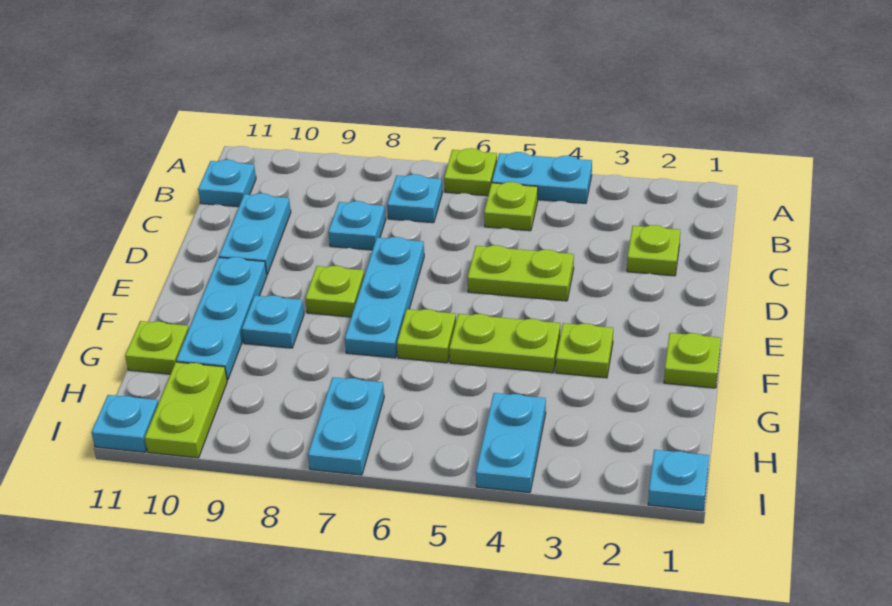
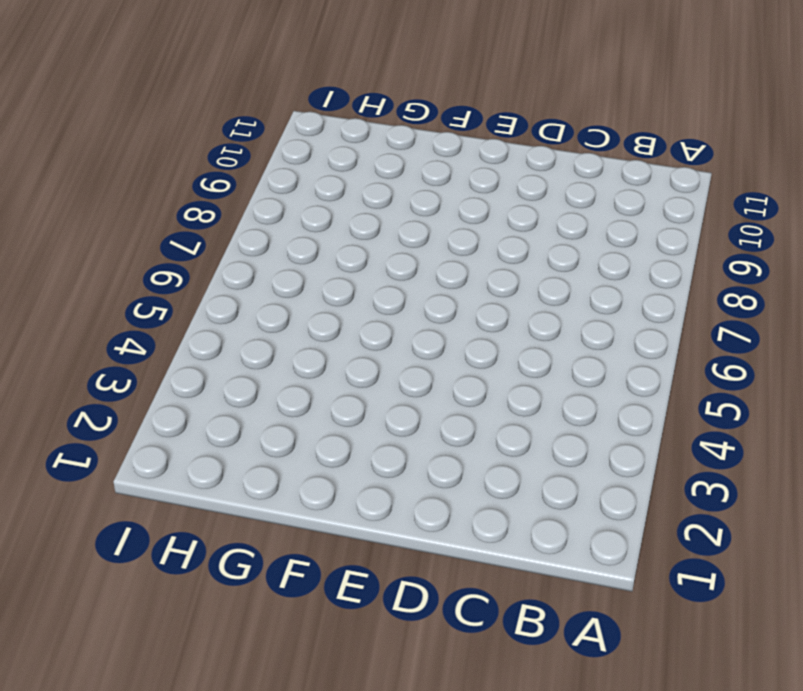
none -> cyan plate A4:A5 level 1
none -> lime plate A6 level 1
none -> lime plate B5 level 1

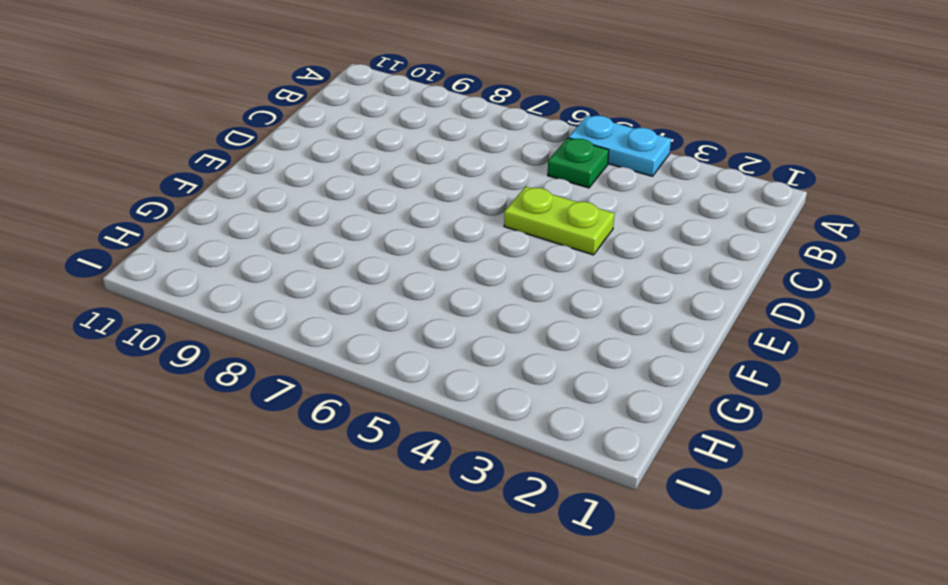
green plate B5 level 1 -> lime plate B5 level 1
none -> lime plate A6 level 1
none -> cyan plate B7 level 1
none -> cyan plate B11 level 1

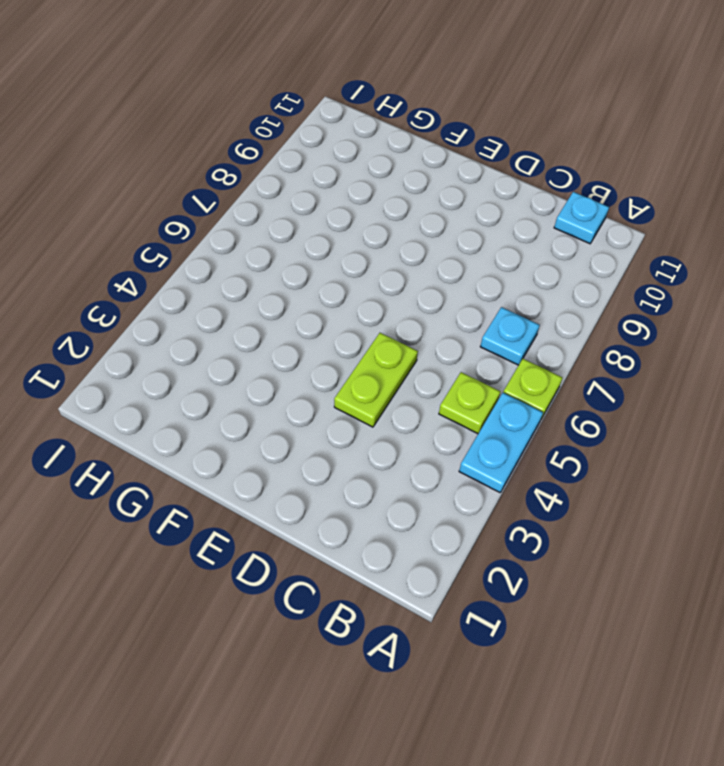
none -> lime plate C2 level 1
none -> cyan plate C8 level 1
none -> cyan plate C10:D10 level 1

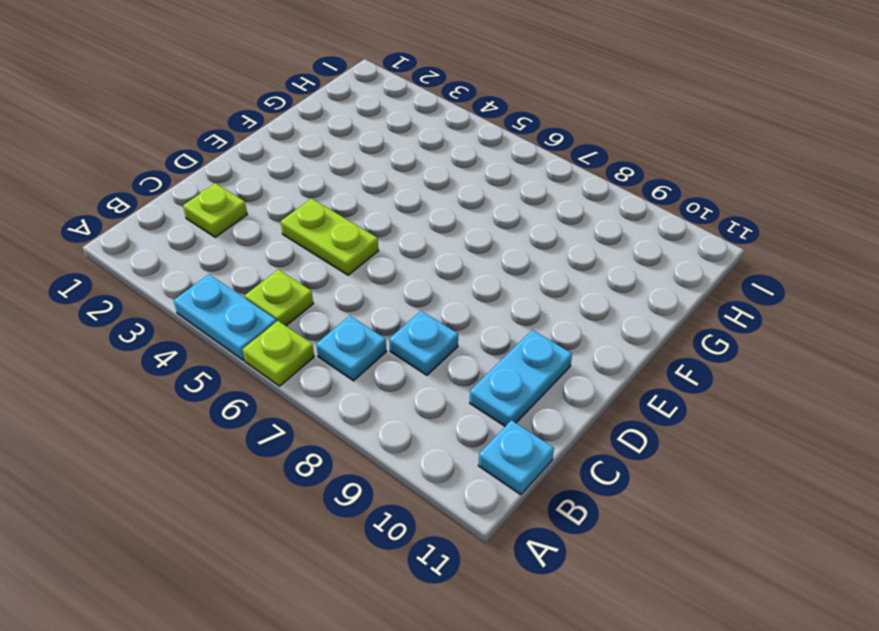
none -> cyan plate D7:F7 level 1
none -> lime plate E8 level 1
none -> cyan plate E10:G10 level 1

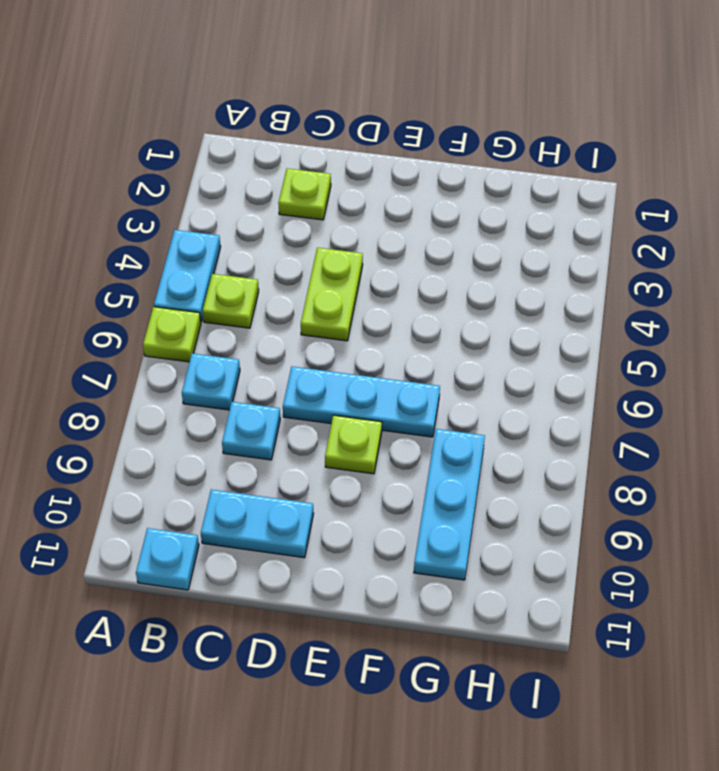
cyan plate G8:G10 level 1 -> cyan plate E10:G10 level 1
none -> lime plate F1 level 1
none -> lime plate F3 level 1
none -> lime plate F4:F5 level 1

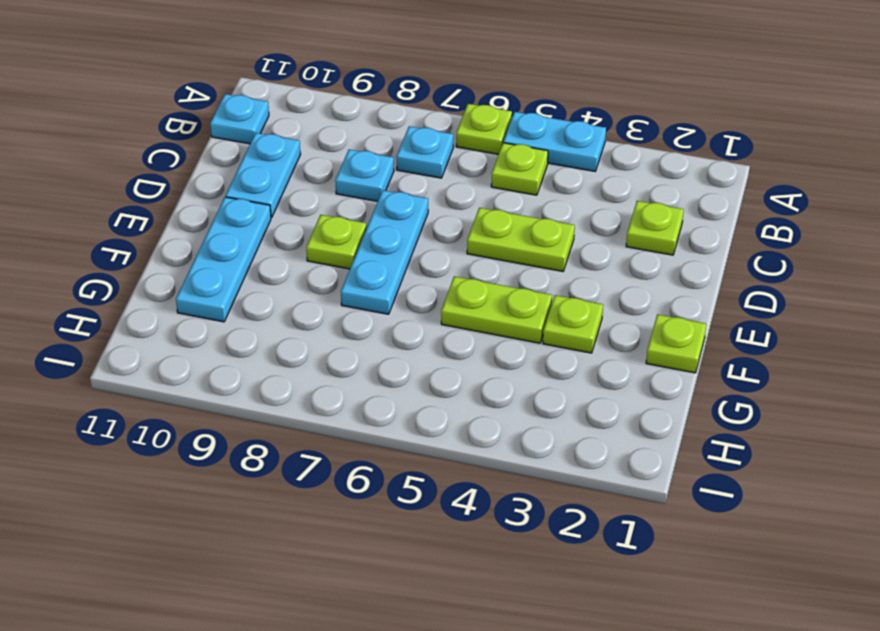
none -> lime plate F6 level 1
none -> cyan plate F9 level 1
none -> lime plate G11 level 1

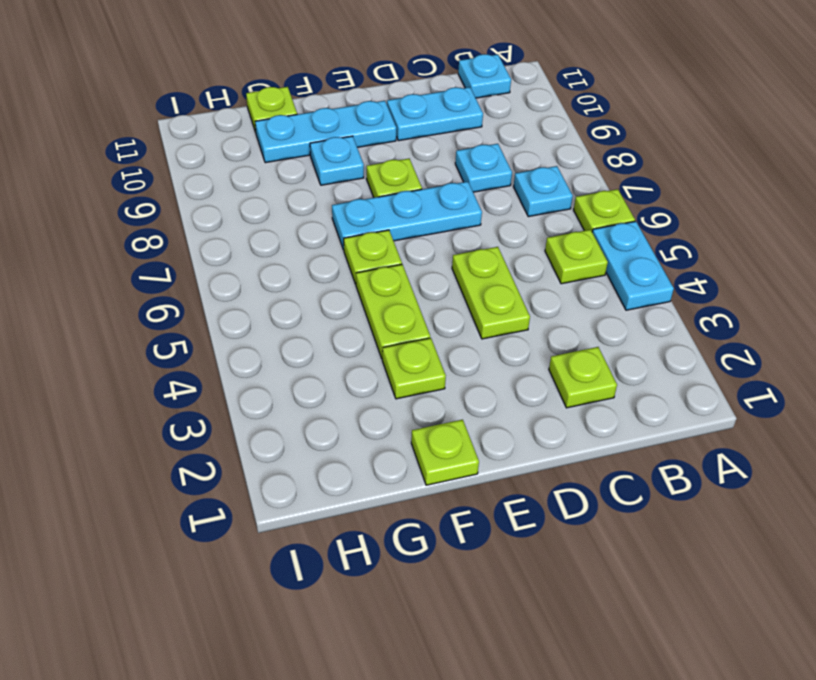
none -> cyan plate H4:I4 level 1
none -> cyan plate H7:I7 level 1
none -> lime plate H10:I10 level 1

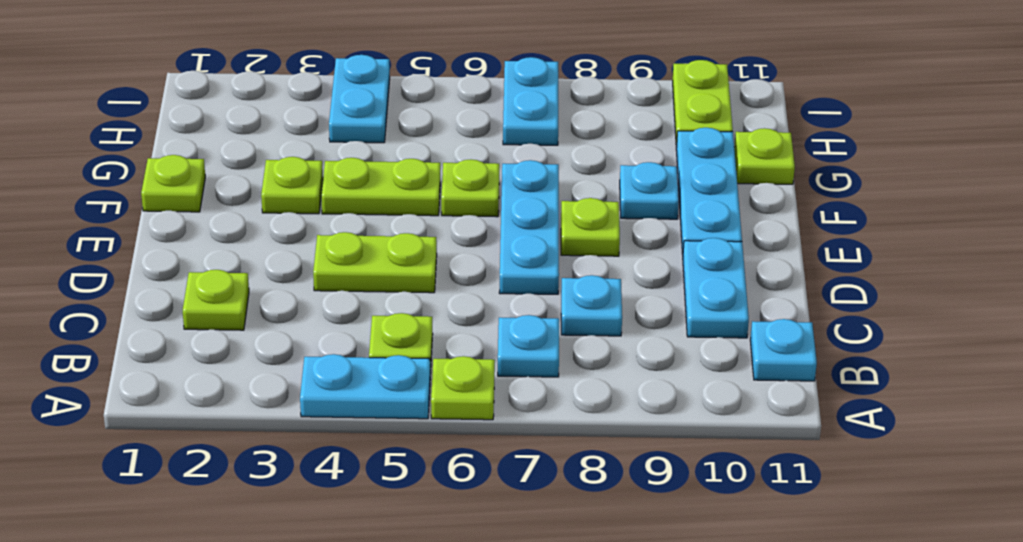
none -> cyan plate I1 level 1
none -> cyan plate I11 level 1

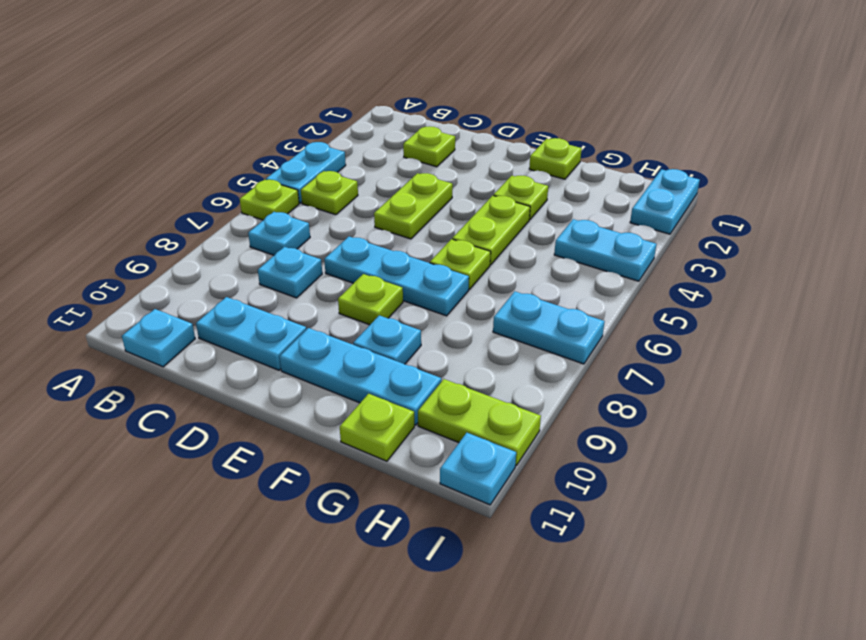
cyan plate I1:I2 level 1 -> cyan plate I1 level 1

